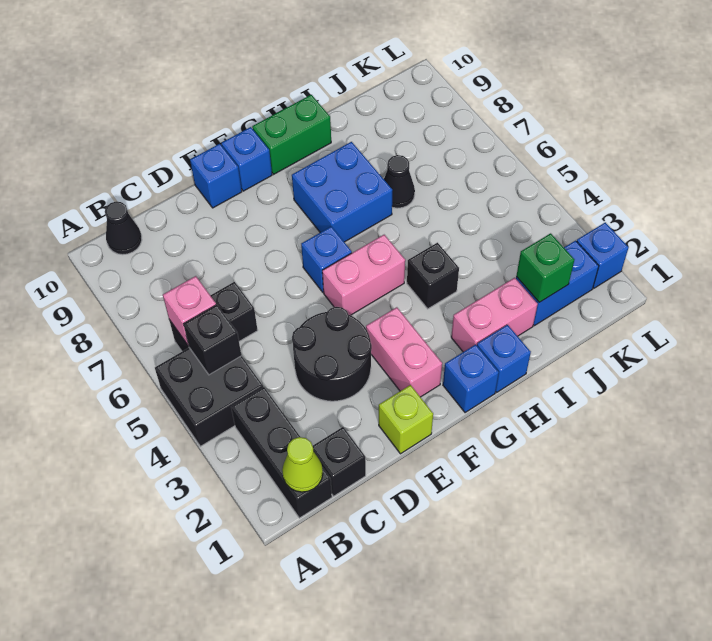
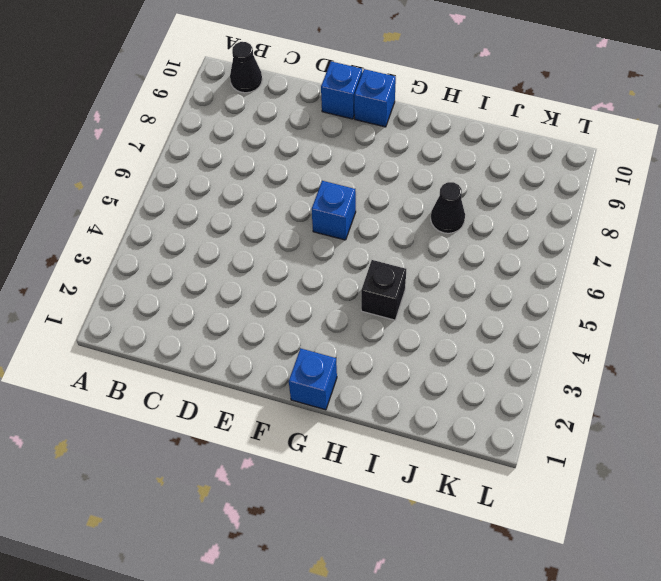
none -> black brick A4:B5 level 1
none -> black brick B1:B3 level 1
none -> black brick B6:C6 level 1

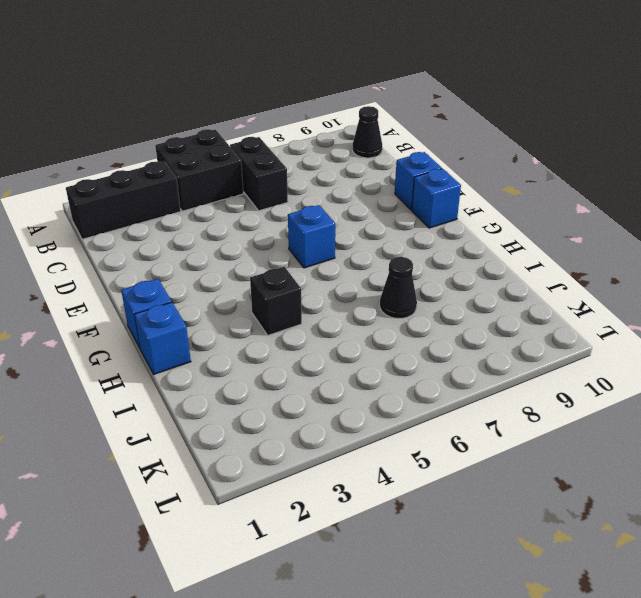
none -> black brick C1 level 1
none -> black round brick D3:E4 level 1
none -> lime brick E1 level 1

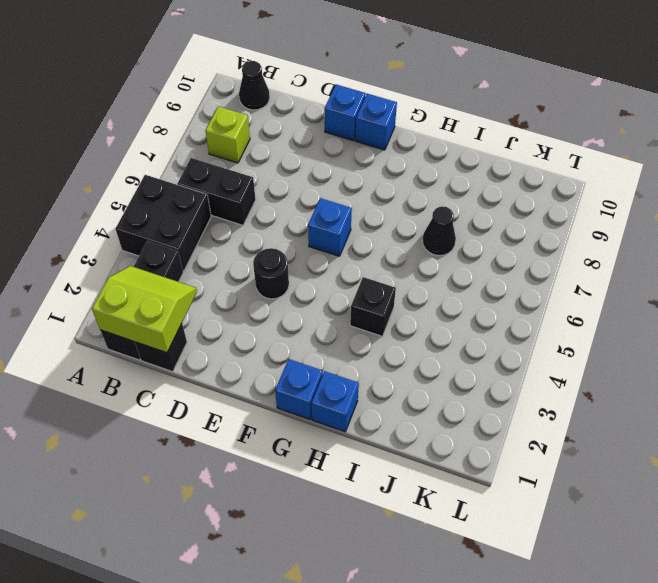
lime slope B1:C2 level 2 top 1 -> lime cone B1 level 2
lime brick B8 level 1 -> lime brick E1 level 1
black round brick E4 level 1 -> black round brick D3:E4 level 1
none -> pink brick F2:F3 level 1
none -> pink brick F5:G5 level 1
none -> blue brick G7:H8 level 1

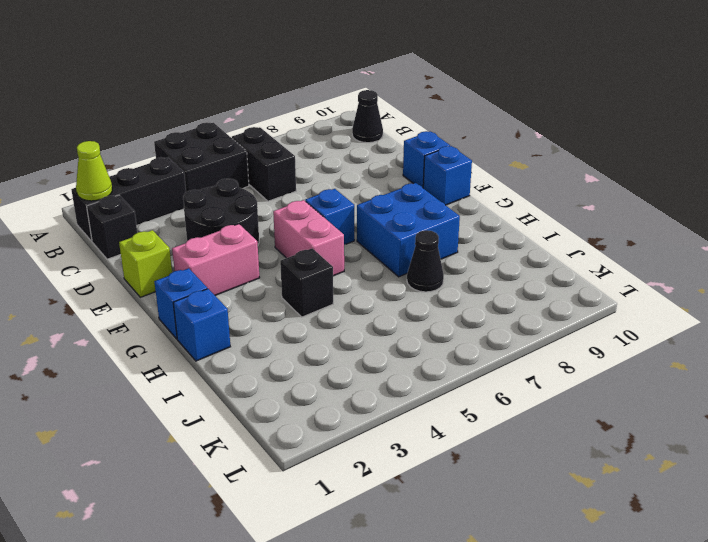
none -> green brick G10:H10 level 1
none -> pink brick H2:I2 level 1
none -> blue brick J2:K2 level 1

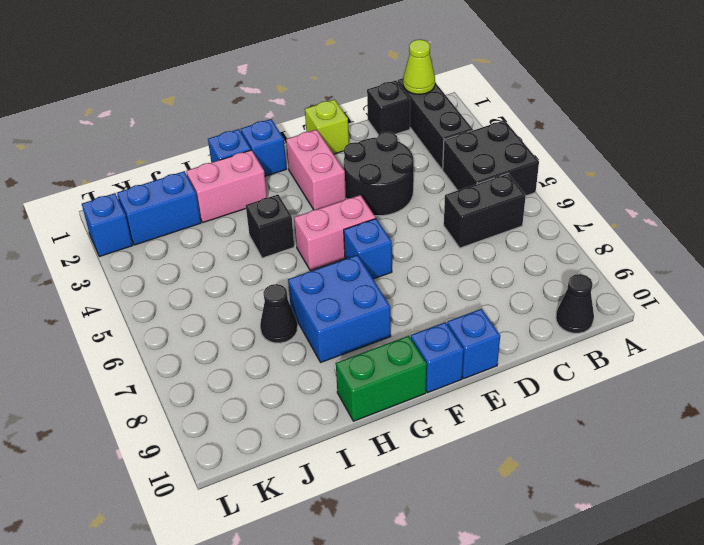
none -> black brick B5 level 2
none -> pink brick B6 level 2
none -> green brick J2 level 2

